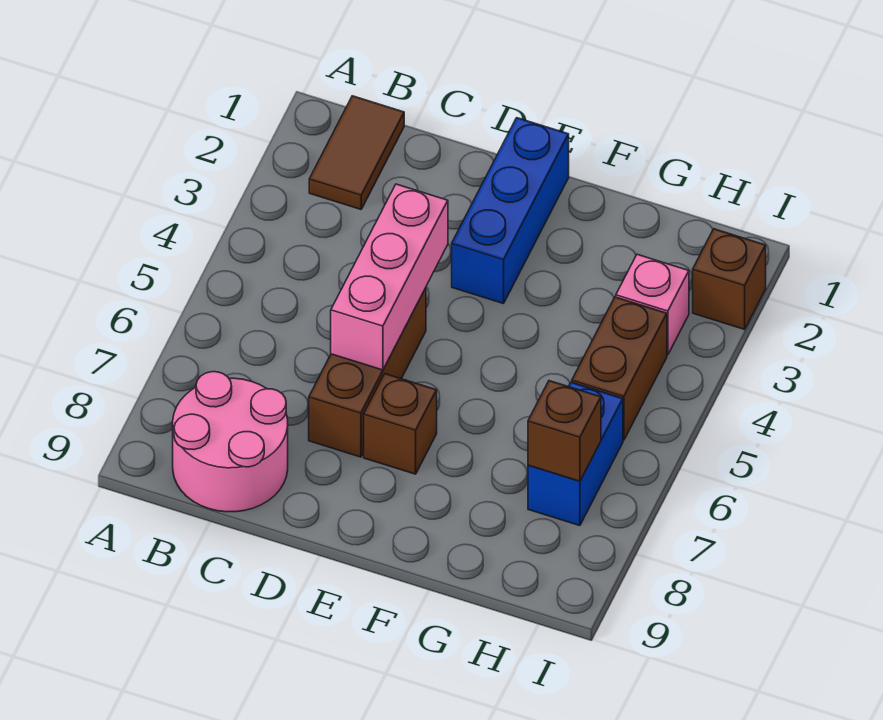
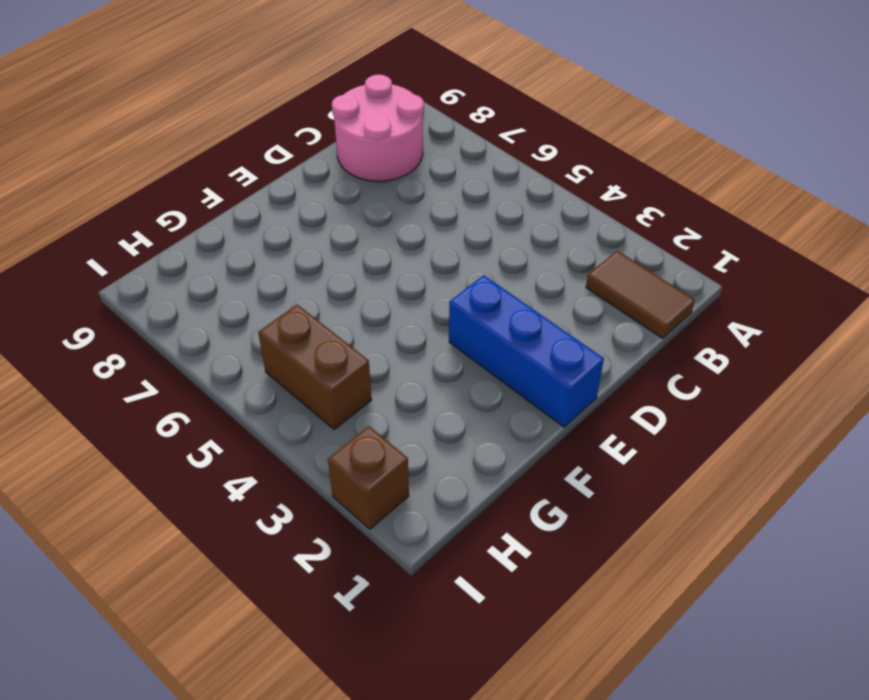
none -> brown brick D5:D7 level 1
none -> brown brick E7 level 1

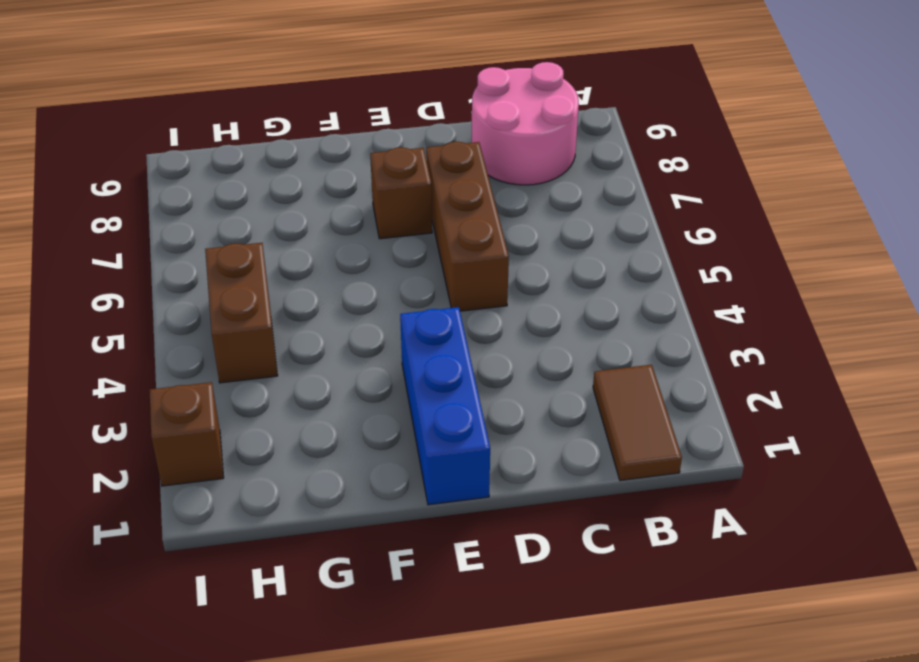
none -> pink brick H3 level 1
none -> blue brick H6:H7 level 1

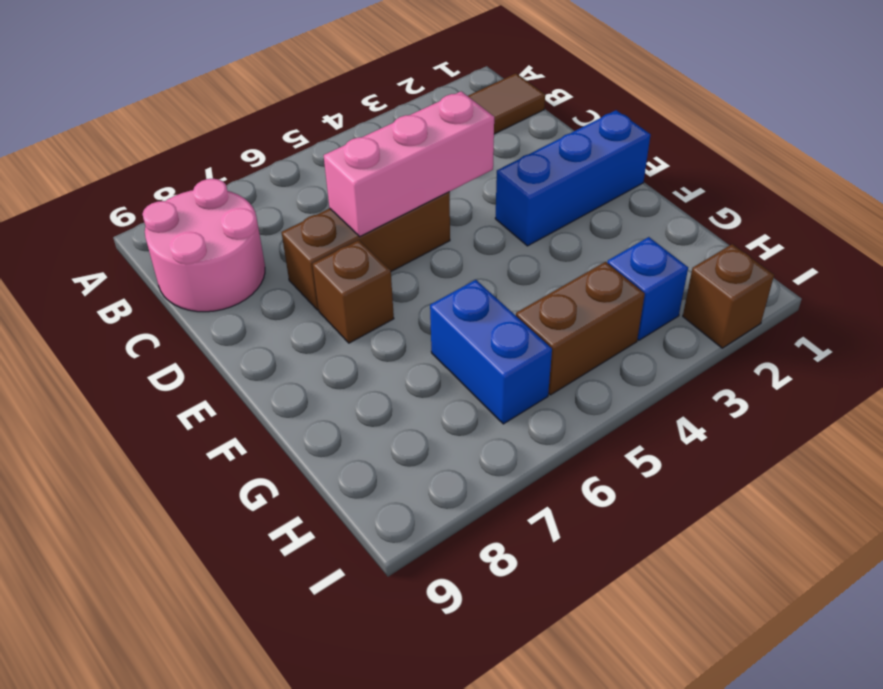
blue brick G6:H6 level 1 -> blue brick H6:H7 level 1
blue brick H3 level 1 -> pink brick H3 level 1
none -> brown brick H7 level 2

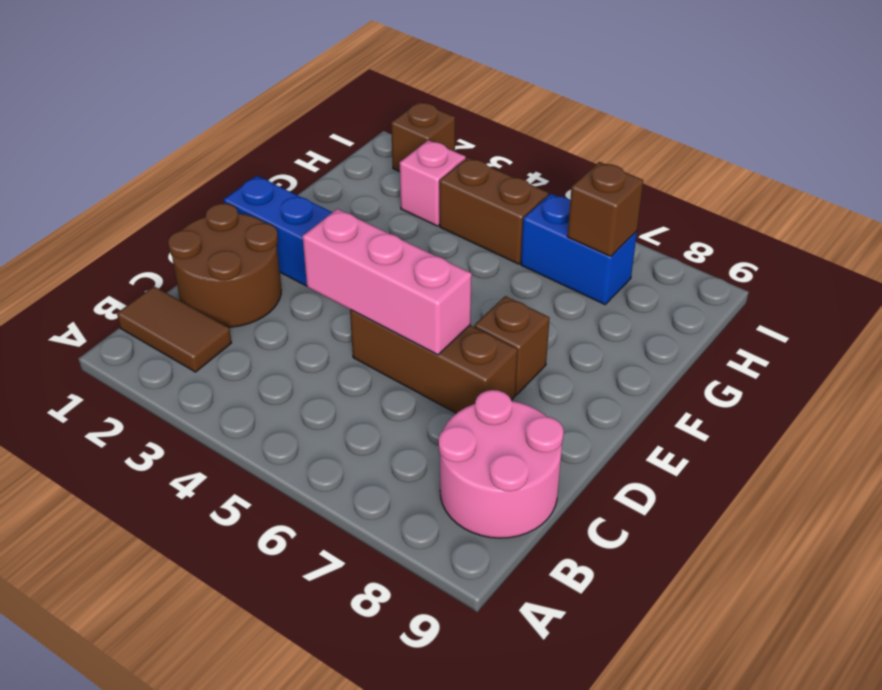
brown round brick C1:D2 level 1 -> none

